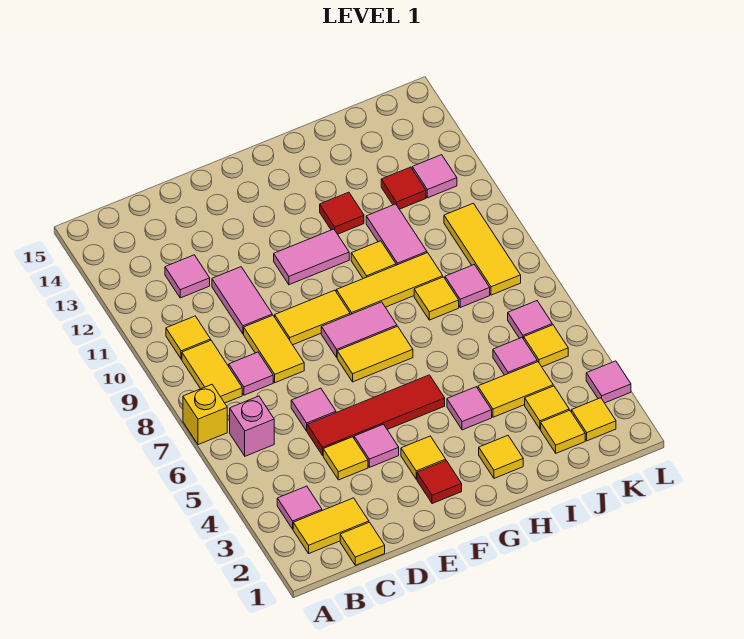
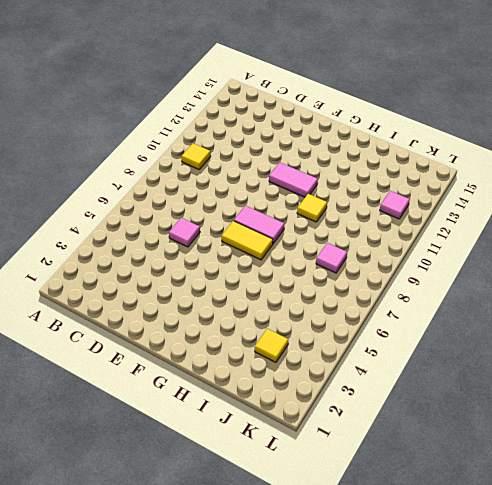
none -> yellow brick A7 level 1
none -> yellow tile B2:C2 level 1
none -> pink tile B3 level 1
none -> pink brick B6 level 1

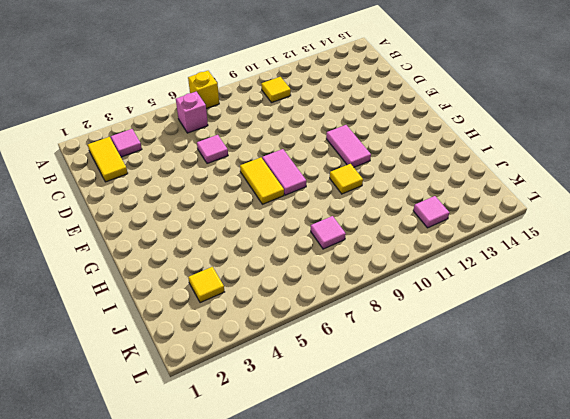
none -> yellow tile B8:B9 level 1
none -> yellow tile C1 level 1
none -> pink tile C8 level 1
none -> pink tile C12 level 1

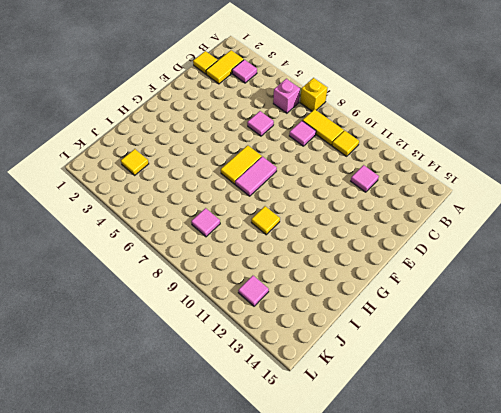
none -> yellow tile D4 level 1
none -> red tile D5:G5 level 1
none -> yellow tile D8:D9 level 1
none -> pink tile D10:D11 level 1

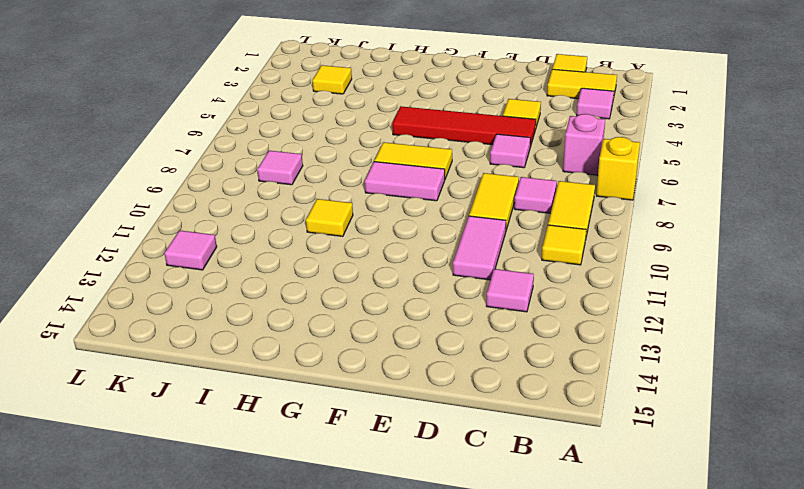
none -> pink tile E4 level 1
none -> yellow tile E9:F9 level 1
none -> red tile F2 level 1
none -> yellow tile F3 level 1

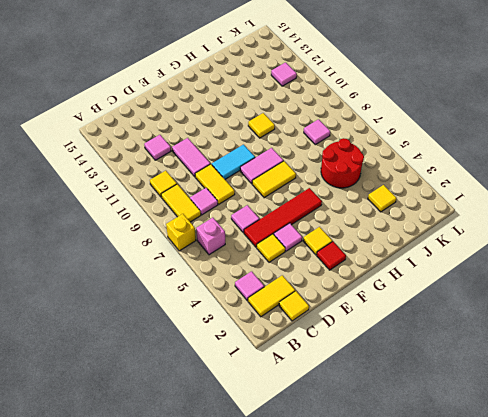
cyan tile E9:F9 level 1 -> yellow tile E9:F9 level 1
red round brick I5:J6 level 1 -> pink tile J5 level 1
none -> pink tile F11:G11 level 1
none -> yellow tile G9:I9 level 1
none -> yellow tile H2 level 1
none -> pink tile H4 level 1

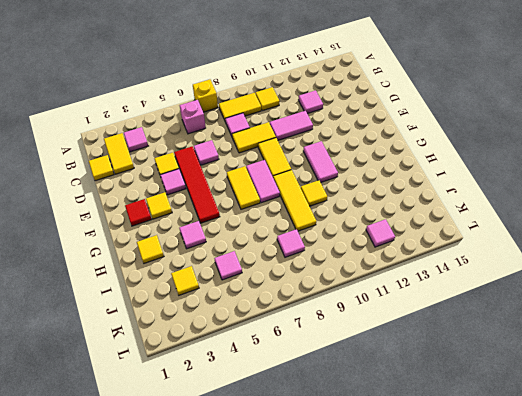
none -> red tile H12 level 1
none -> yellow tile I4:J4 level 1
none -> yellow tile I8 level 1
none -> pink tile I10:I11 level 1

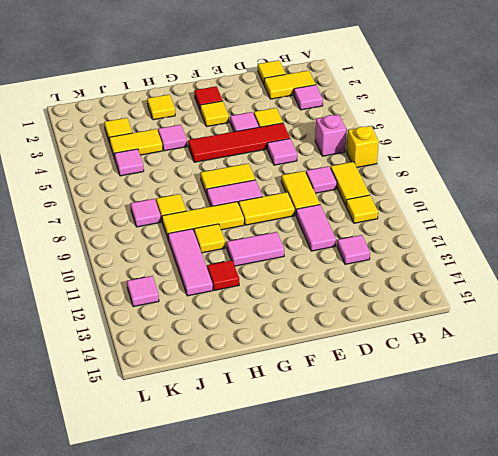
pink tile I10:I12 level 1 -> pink tile I10:I11 level 1
none -> yellow tile J2 level 1
none -> red tile J12 level 1
none -> yellow tile K2 level 1
none -> yellow tile K5 level 1

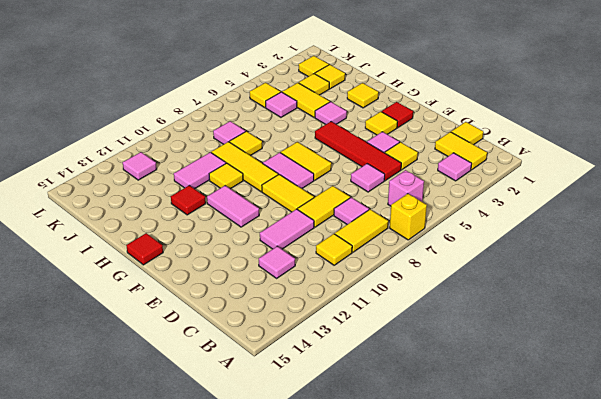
red tile G15 level 1 -> red tile J12 level 1
none -> pink tile K6 level 1
none -> yellow tile K8:K10 level 1
none -> pink tile L3 level 1

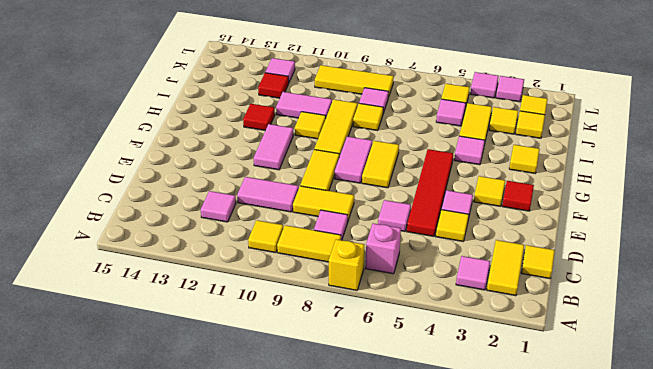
pink tile L4 level 1 -> pink tile K6 level 1

